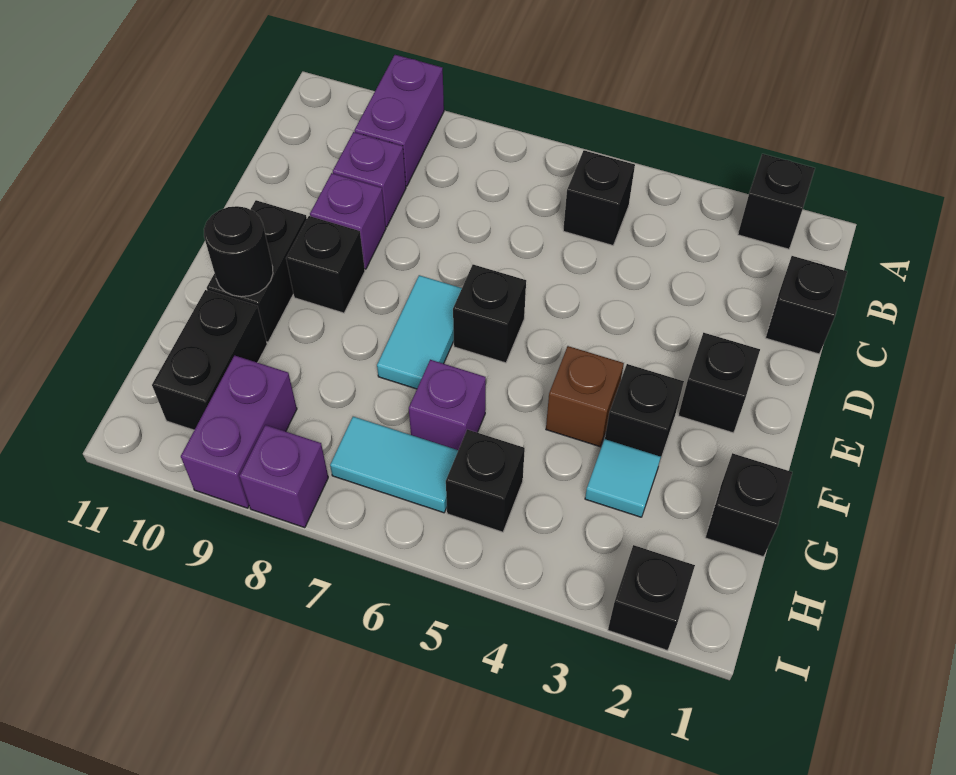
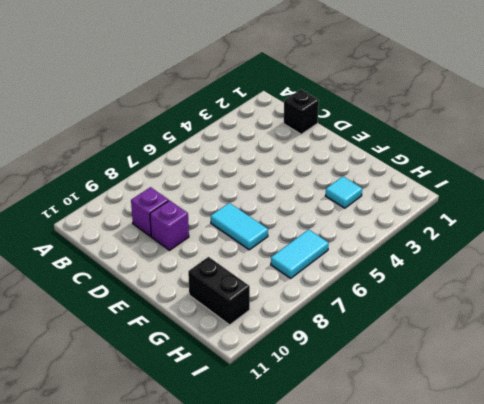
none -> black brick A2 level 1
none -> purple brick A9:B9 level 1
none -> black brick B5 level 1

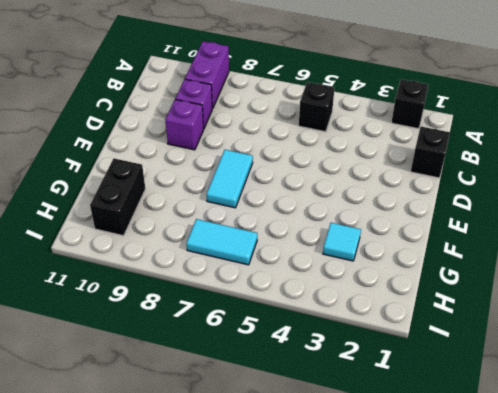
none -> black brick E2 level 1
none -> black brick E6 level 1
none -> black brick E9 level 1

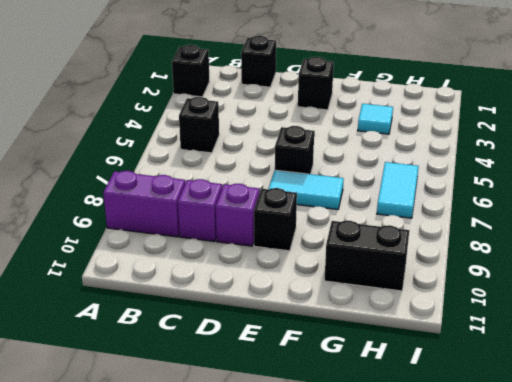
none -> black brick E10:F10 level 1
none -> black brick F3 level 1
none -> brown brick F4 level 1

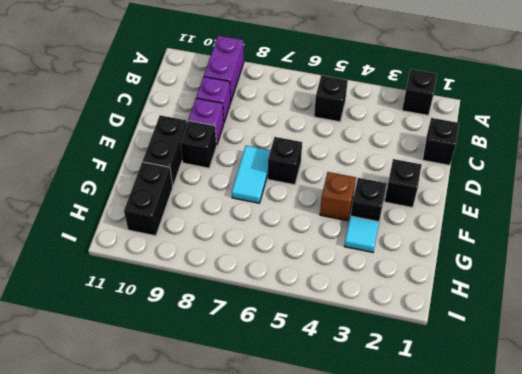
none -> black brick G1 level 1
none -> purple brick G6 level 1
none -> black brick H5 level 1

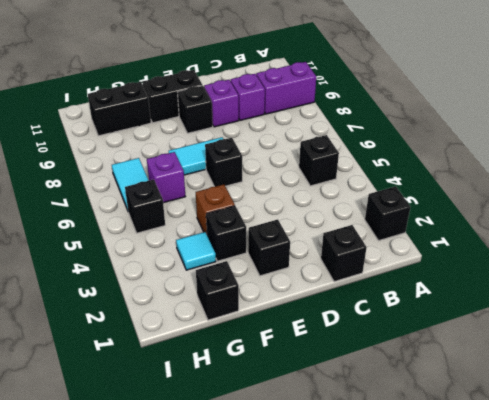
none -> purple brick H9:I9 level 1
none -> black brick I2 level 1
none -> purple brick I8 level 1

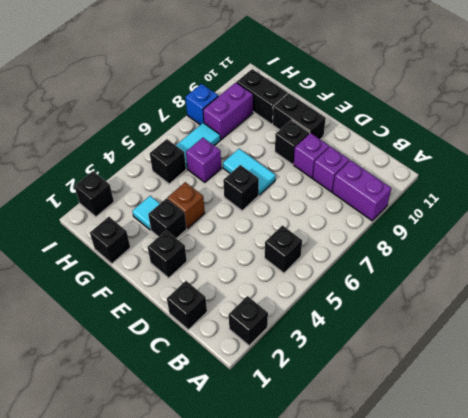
purple brick H8:H9 level 1 -> purple brick H9:I9 level 1
blue brick I8 level 1 -> purple brick I8 level 1
none -> black round brick F10 level 2

